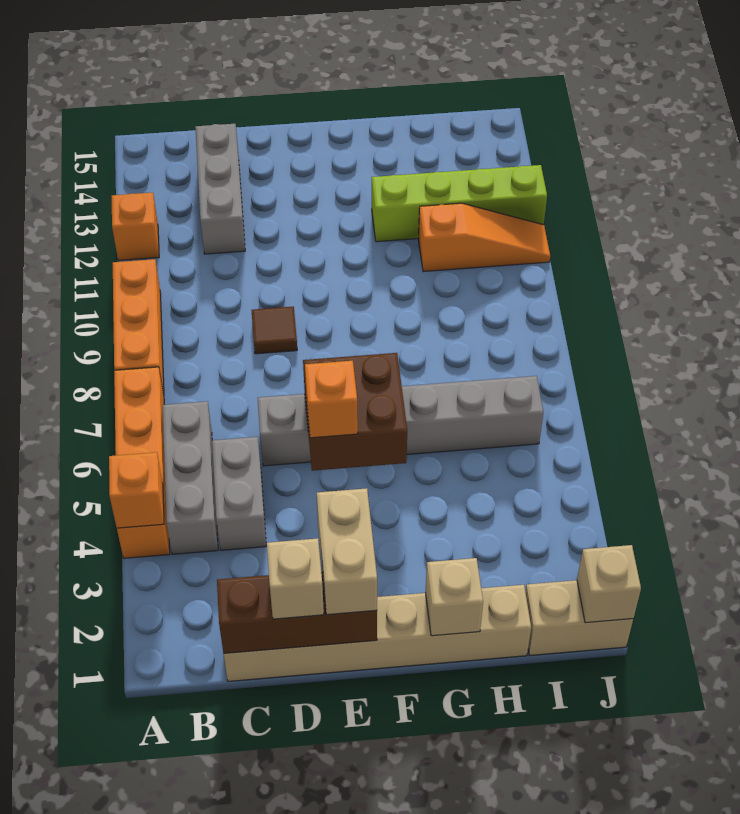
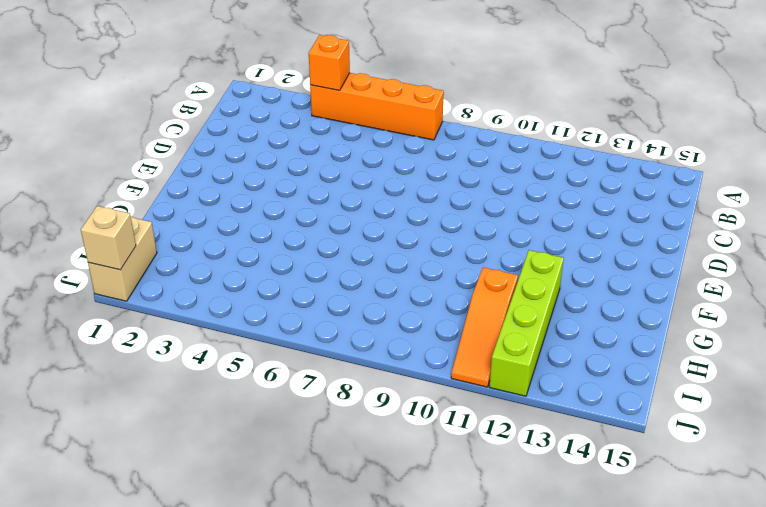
none -> orange brick A8:A10 level 1
none -> orange brick A12 level 1
none -> grey brick B4:B6 level 1

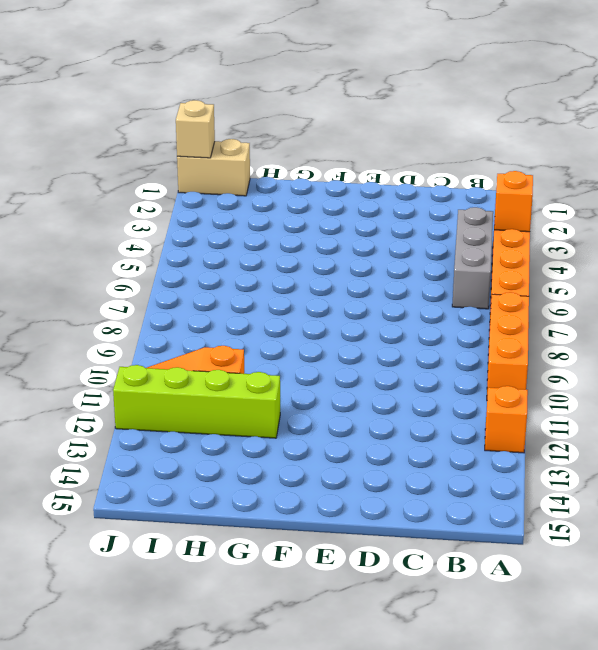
none -> tan brick C1:H1 level 1
none -> grey brick C4:C5 level 1
none -> grey brick C12:C14 level 1

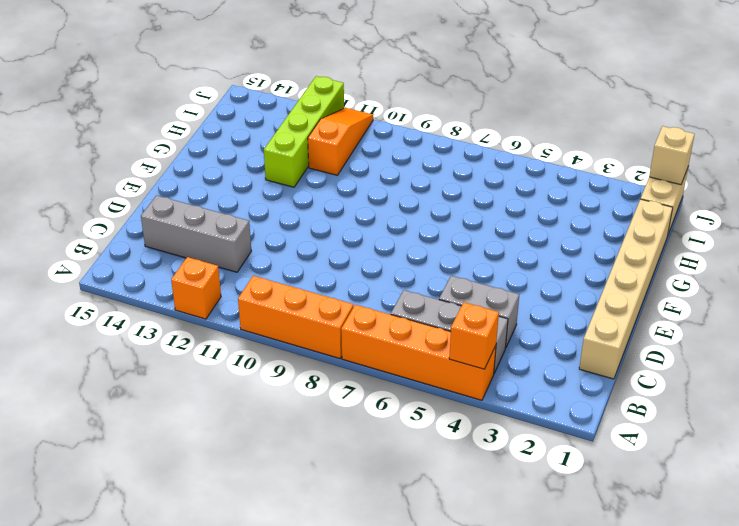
none -> grey brick D6:I6 level 1
none -> brown tile D9 level 1
none -> brown brick C1:E1 level 2

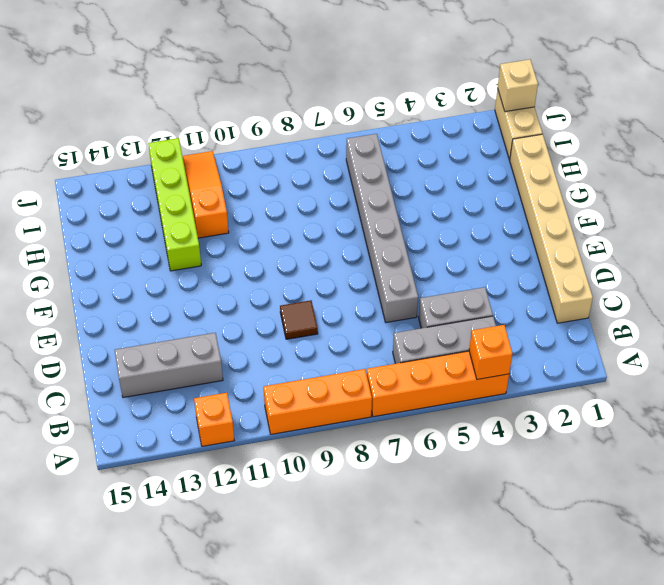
none -> brown brick C1:E1 level 2
none -> brown brick E5:F6 level 2
none -> tan brick G1 level 2

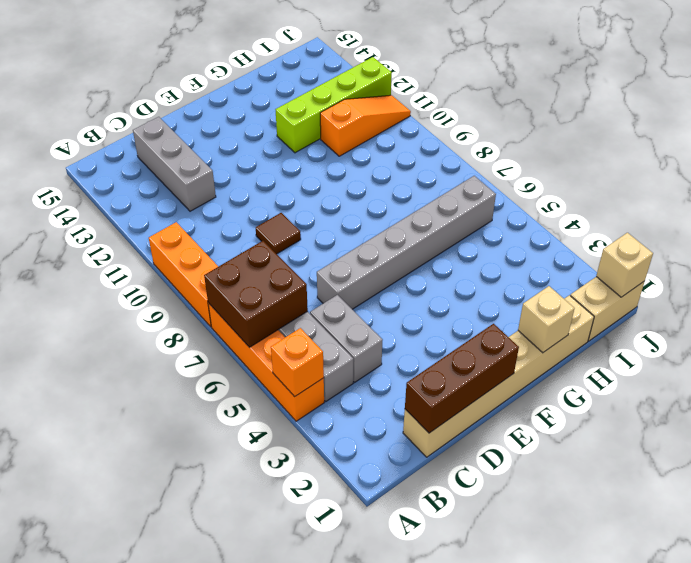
brown brick A6:B7 level 2 -> brown brick E5:F6 level 2
none -> orange brick A12 level 1
none -> tan brick D1 level 3
none -> tan brick E1:E2 level 3

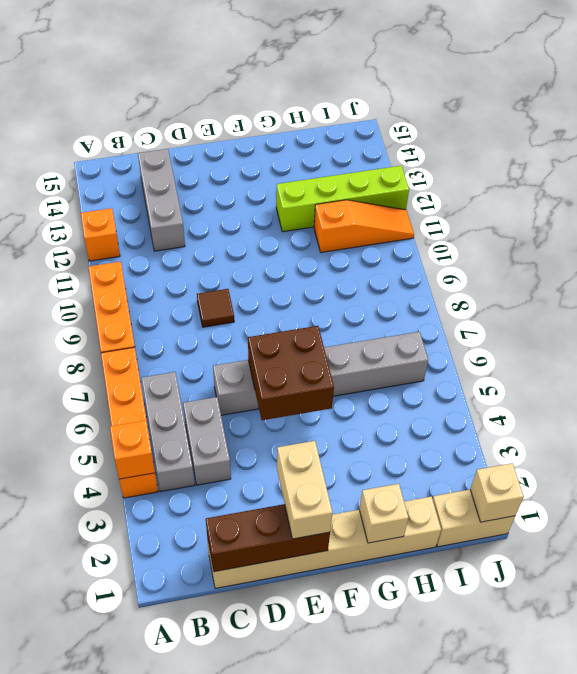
none -> tan brick D1 level 3
none -> orange brick E5 level 3

